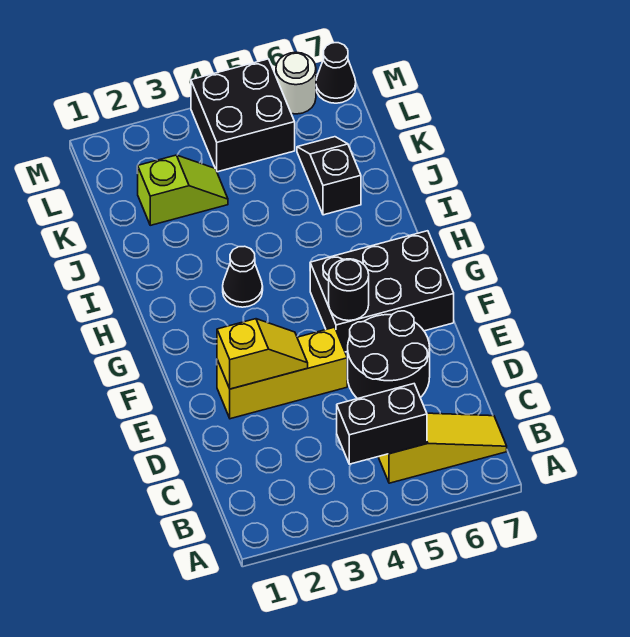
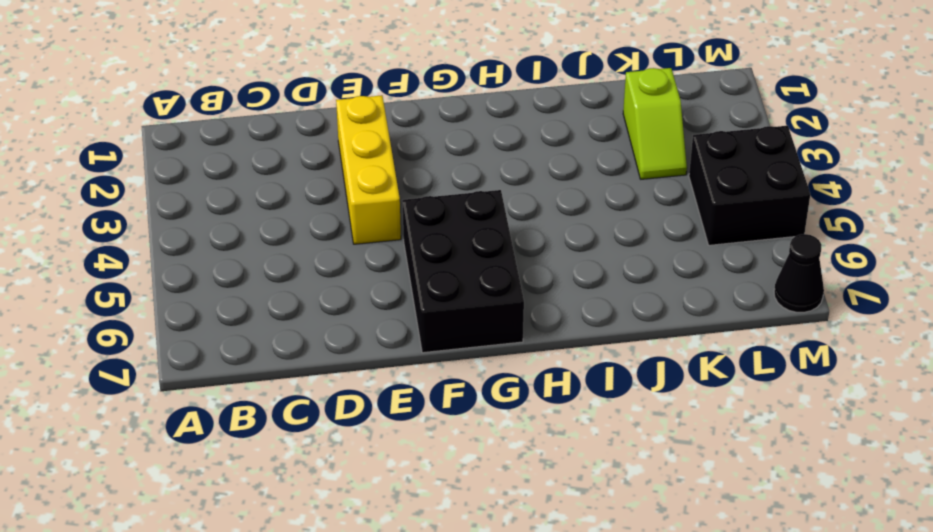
none -> yellow slope B5:B7 level 1 top 5
none -> black round brick D5:E6 level 1
none -> black cone H3 level 1

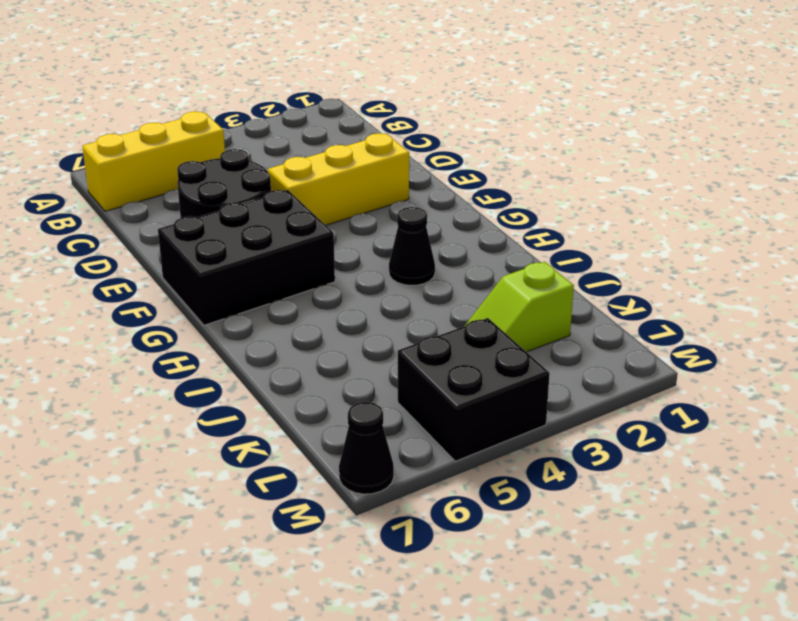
yellow brick B5:B7 level 1 -> yellow slope B5:B7 level 1 top 5
none -> black slope J6:K6 level 1 top J
none -> white round brick M6 level 1
none -> black brick B4:B5 level 2

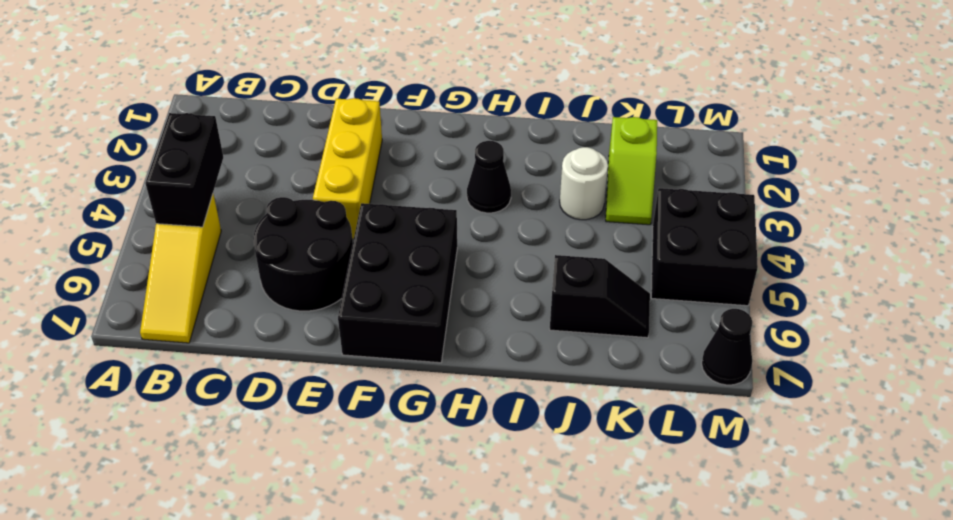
white round brick J3 level 1 -> white round brick M6 level 1
none -> yellow slope E2:E3 level 2 top 2
none -> black round brick F5 level 2

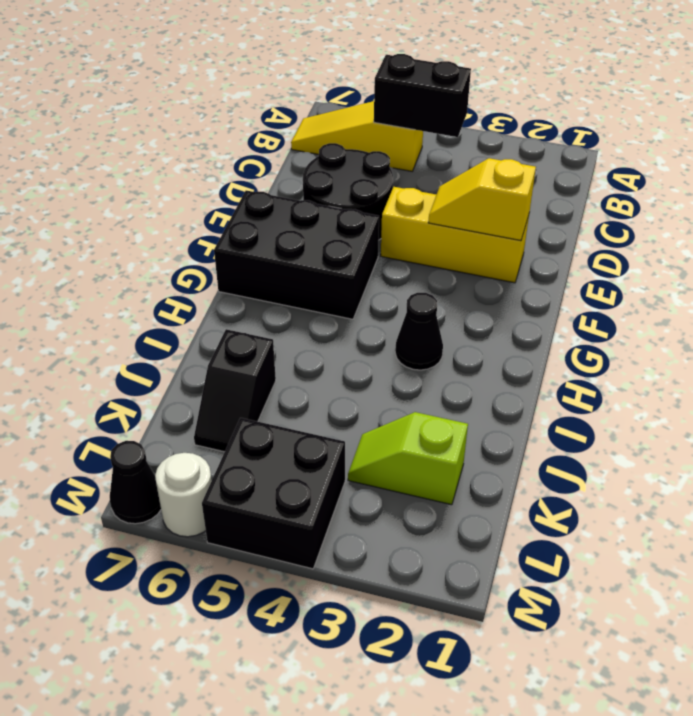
none -> black round brick F5 level 2

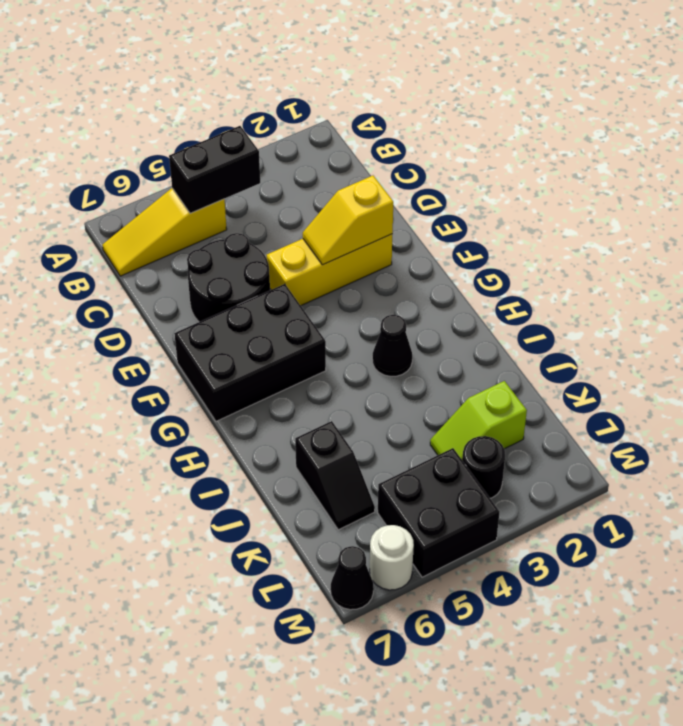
black round brick L3 level 1 -> black round brick F5 level 2

